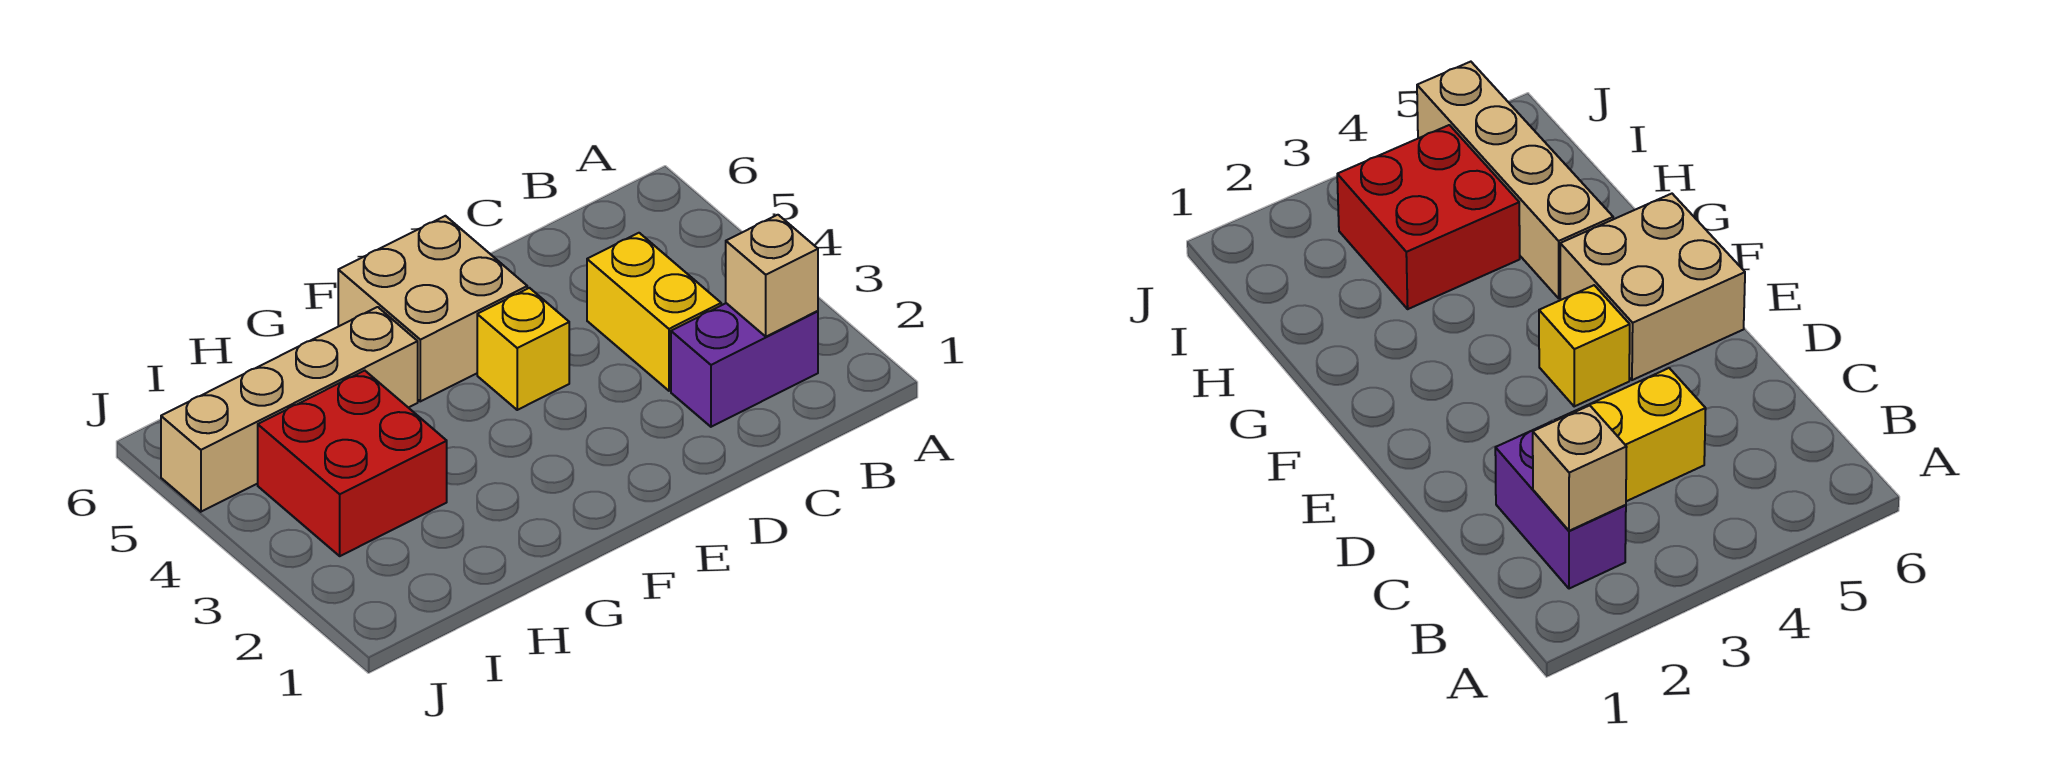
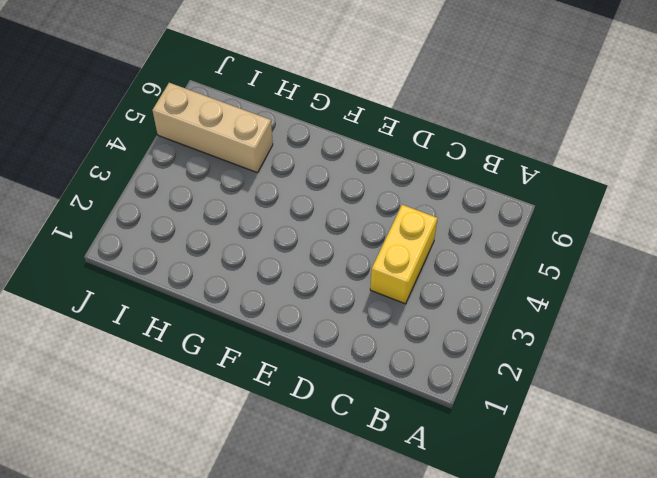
tan brick H5:J5 level 1 -> tan brick G5:J5 level 1
none -> purple brick B2:C2 level 1
none -> yellow brick E4 level 1

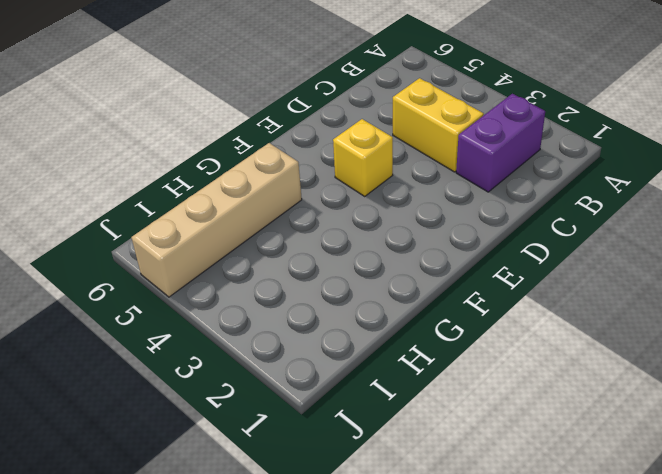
none -> tan brick E5:F6 level 1
none -> red brick H3:I4 level 1

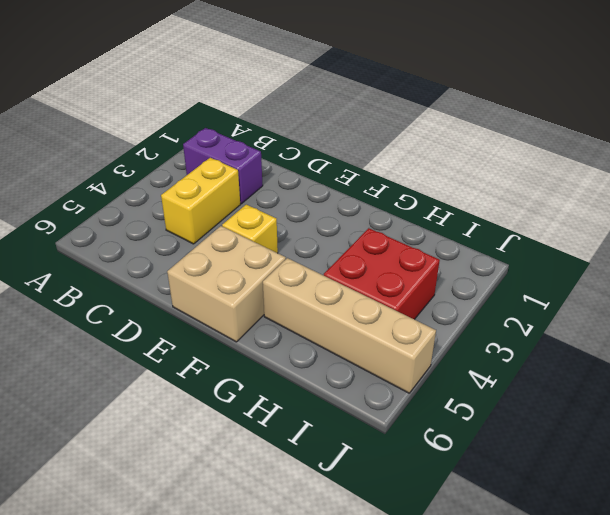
none -> tan brick B2 level 2

